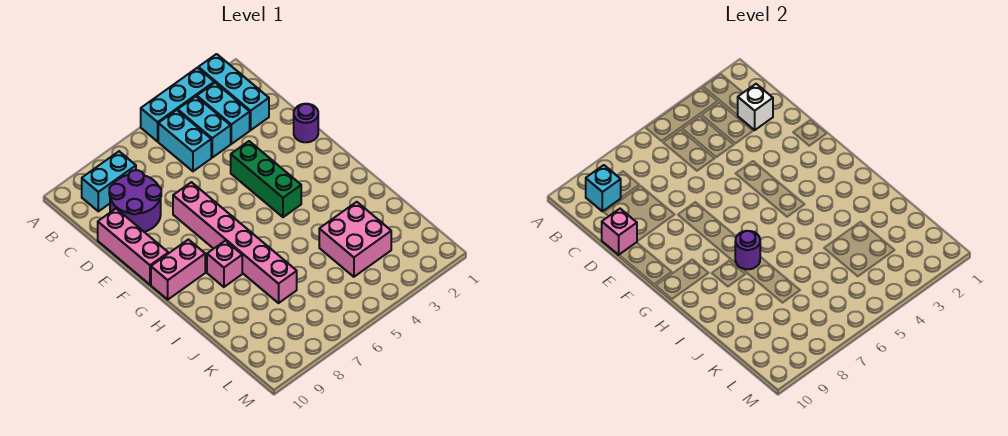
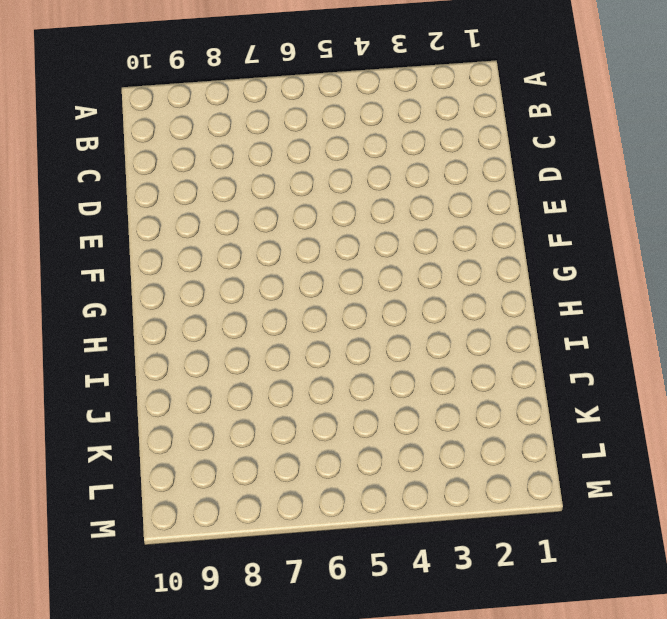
none -> cyan brick A2:C2 level 1
none -> cyan brick A3:A5 level 1
none -> cyan brick B3:C3 level 1

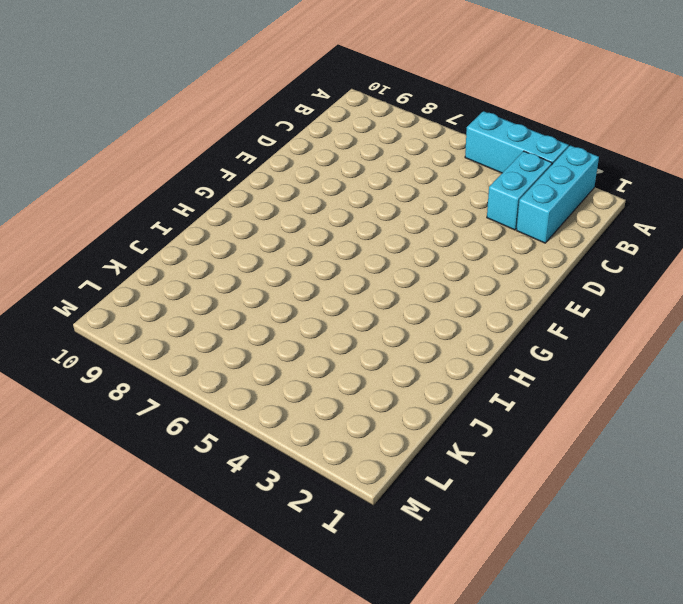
none -> cyan brick B4:C4 level 1
none -> cyan brick B5:C5 level 1
none -> cyan brick B8:B9 level 1

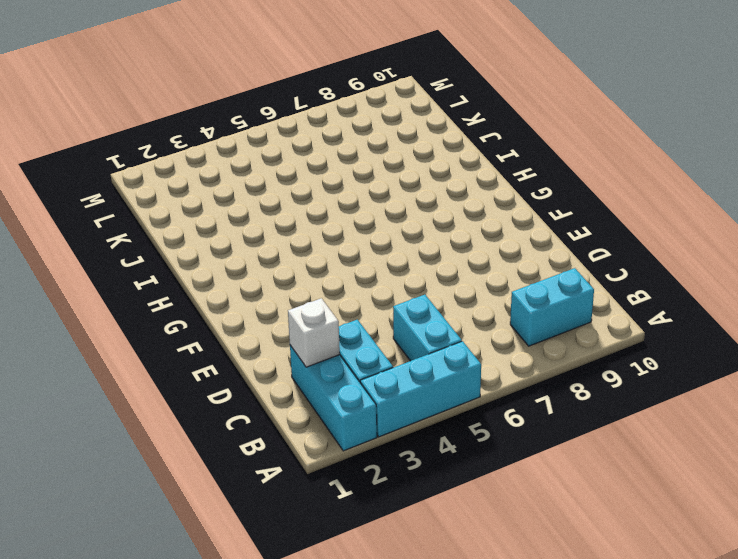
none -> cyan brick B4:C4 level 1
none -> purple round brick C8:D9 level 1
none -> pink brick D10:F10 level 1

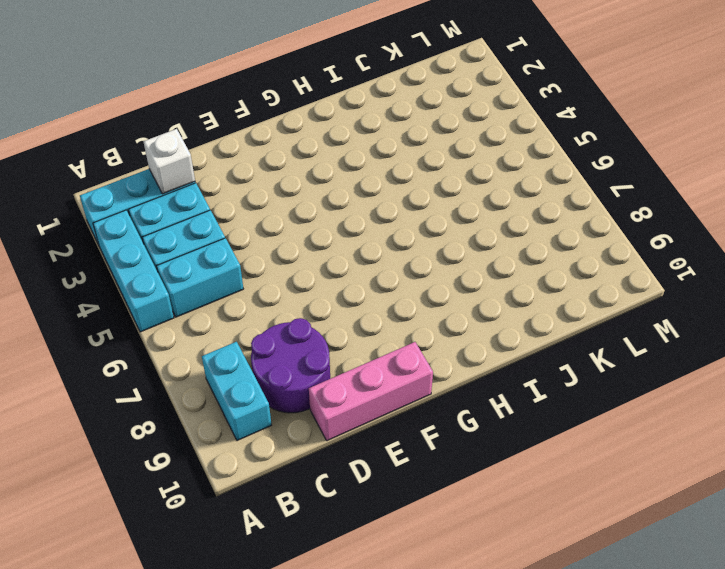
none -> purple round brick E1 level 1
none -> green brick E4:G4 level 1
none -> pink brick E7:J7 level 1

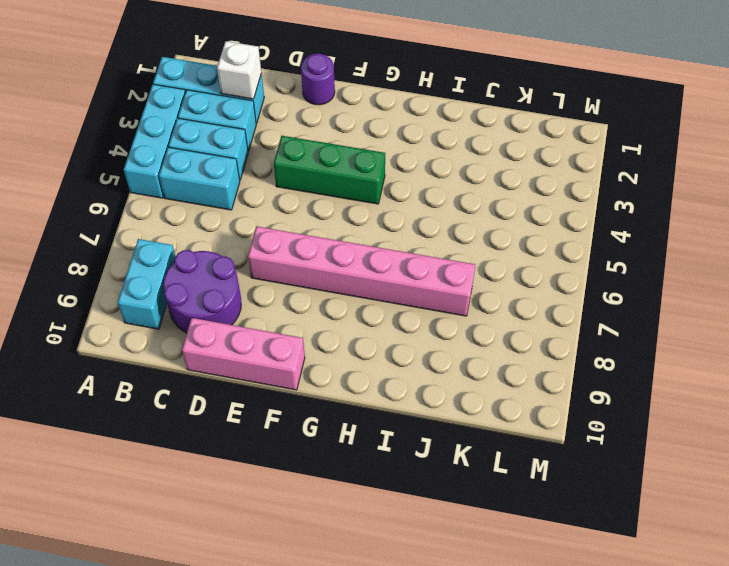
none -> pink brick G9:G10 level 1
none -> pink brick H8 level 1
none -> pink brick J3:K4 level 1

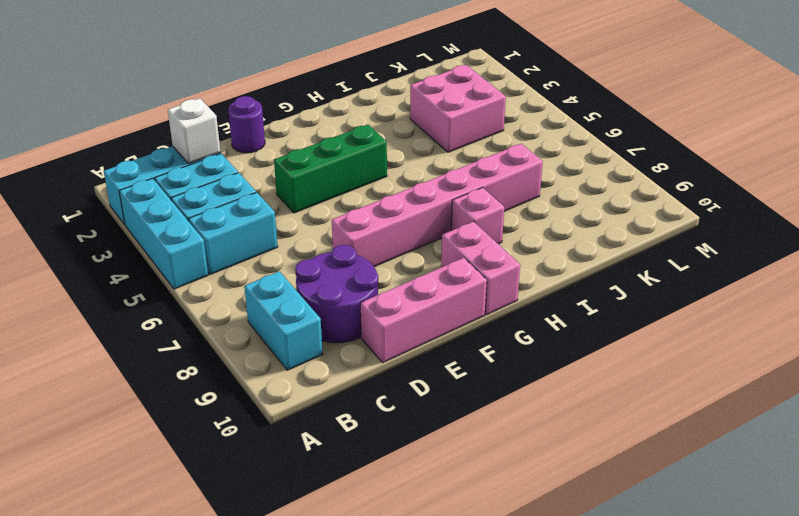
none -> cyan brick B9 level 2
none -> pink brick D10 level 2
none -> purple round brick H7 level 2

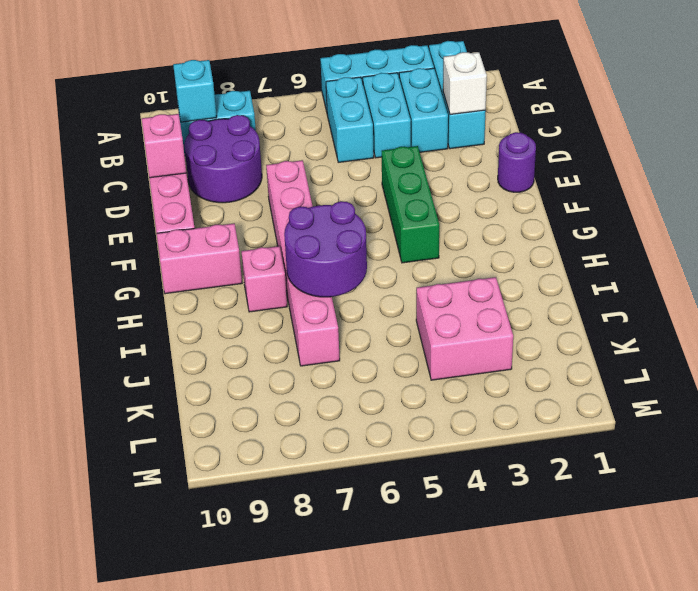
purple round brick H6:I7 level 2 -> purple round brick H7 level 2

